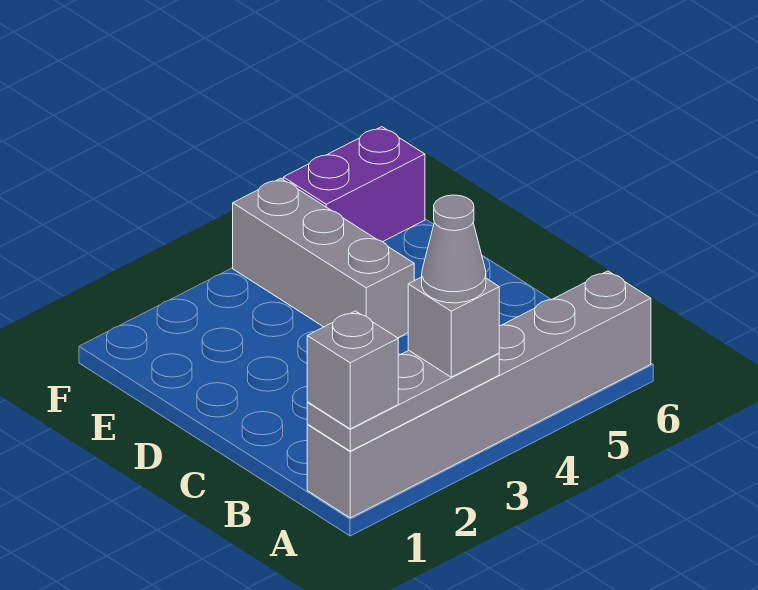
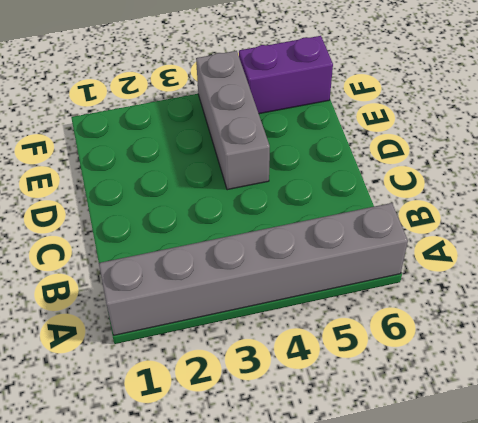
none -> grey plate A1:A3 level 2
none -> grey brick A1 level 3

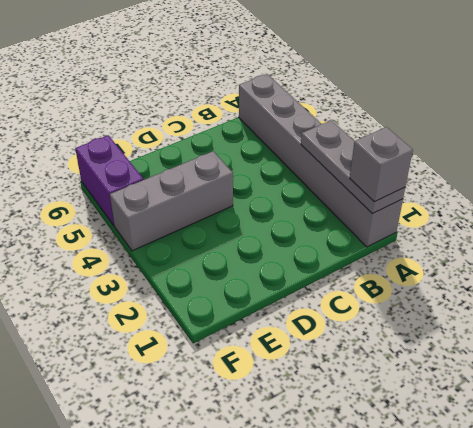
none -> grey brick A3 level 3
none -> grey cone A3 level 4

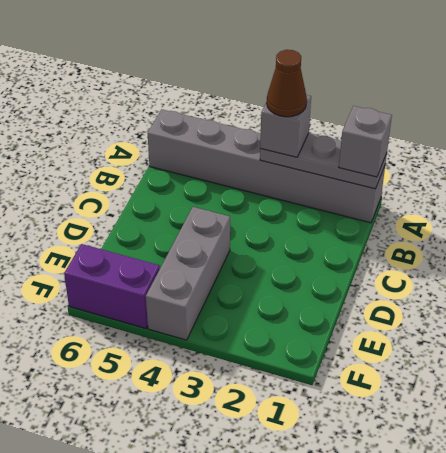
brown cone A3 level 4 -> grey cone A3 level 4

